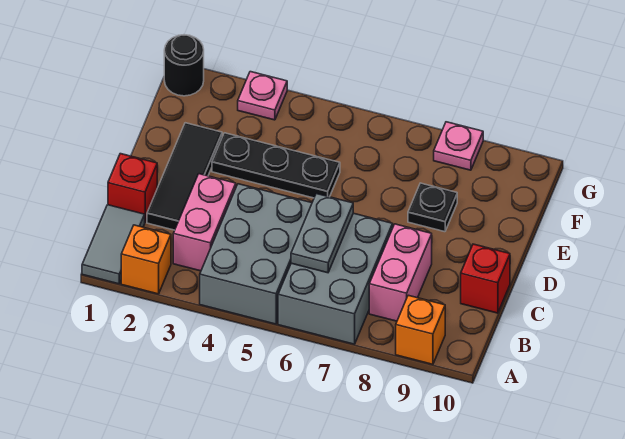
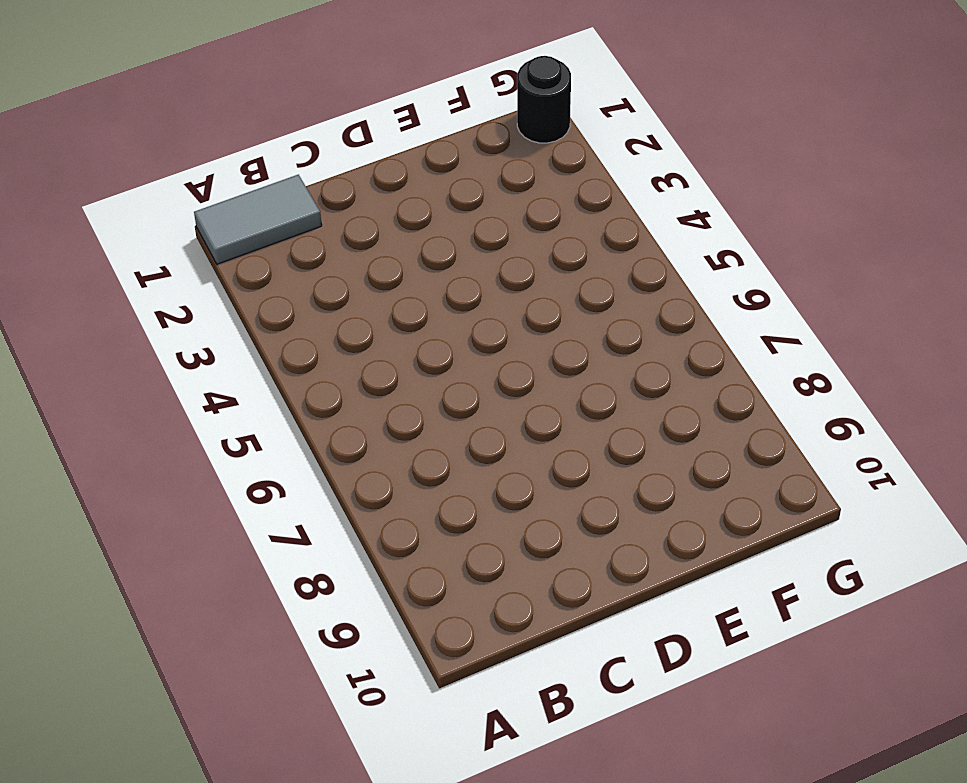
none -> orange brick A2 level 1
none -> grey brick A4:C5 level 1
none -> grey brick A6:C7 level 1

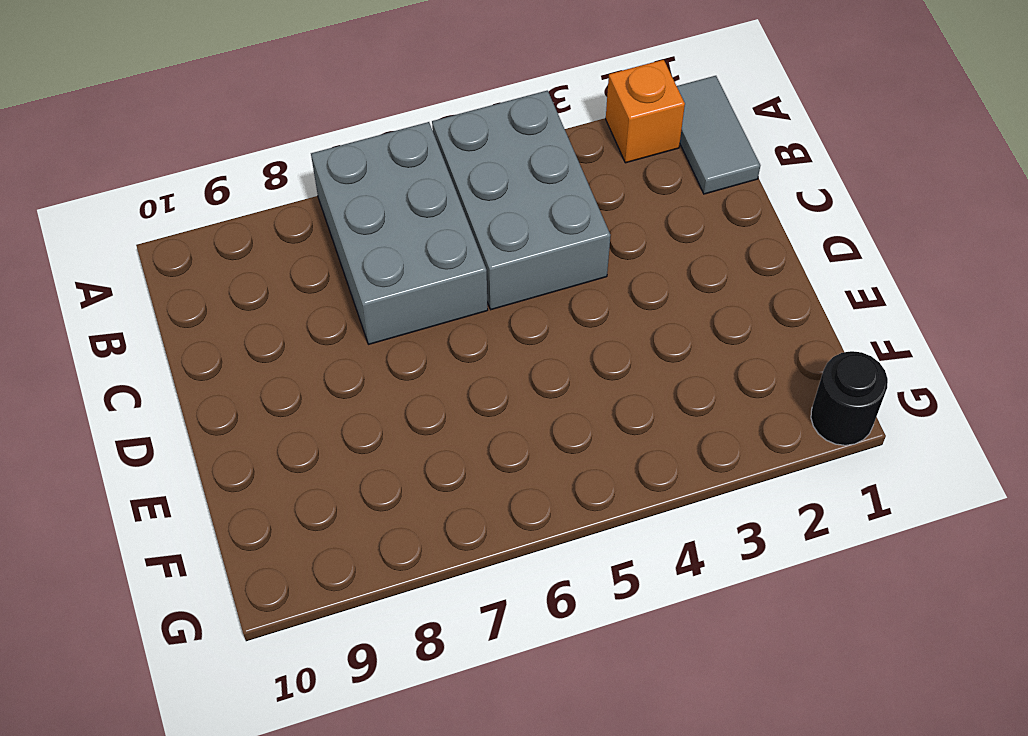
none -> orange brick A9 level 1
none -> pink brick B3:C3 level 1
none -> pink brick B8:C8 level 1

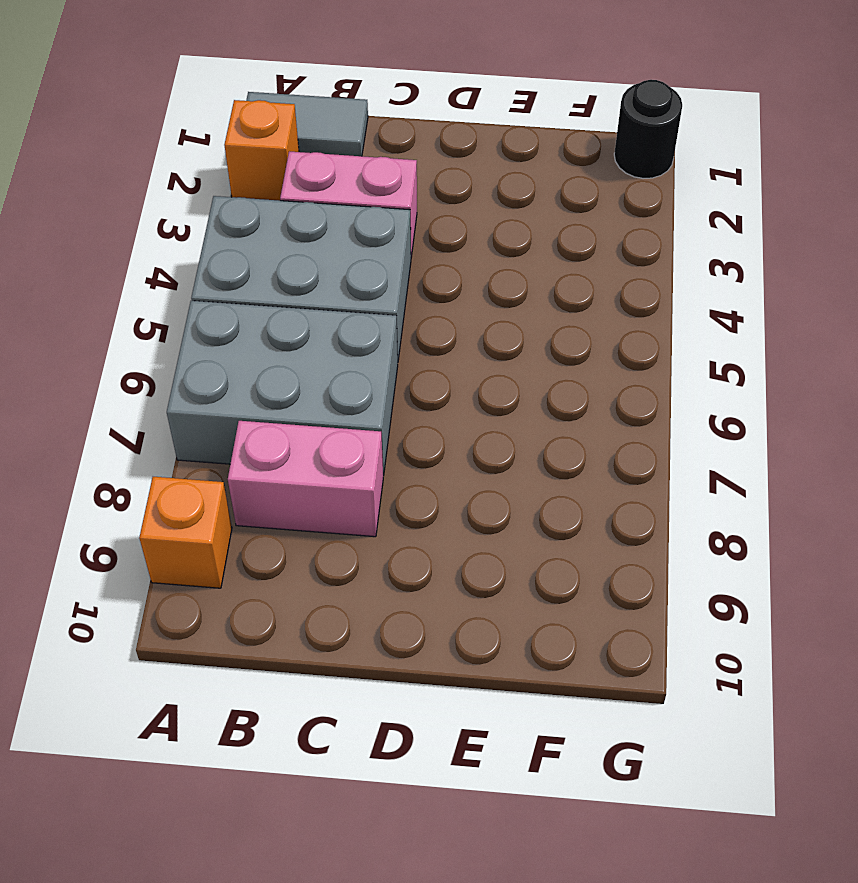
none -> red brick C1 level 1
none -> black tile C2:E2 level 1
none -> red brick C10 level 1

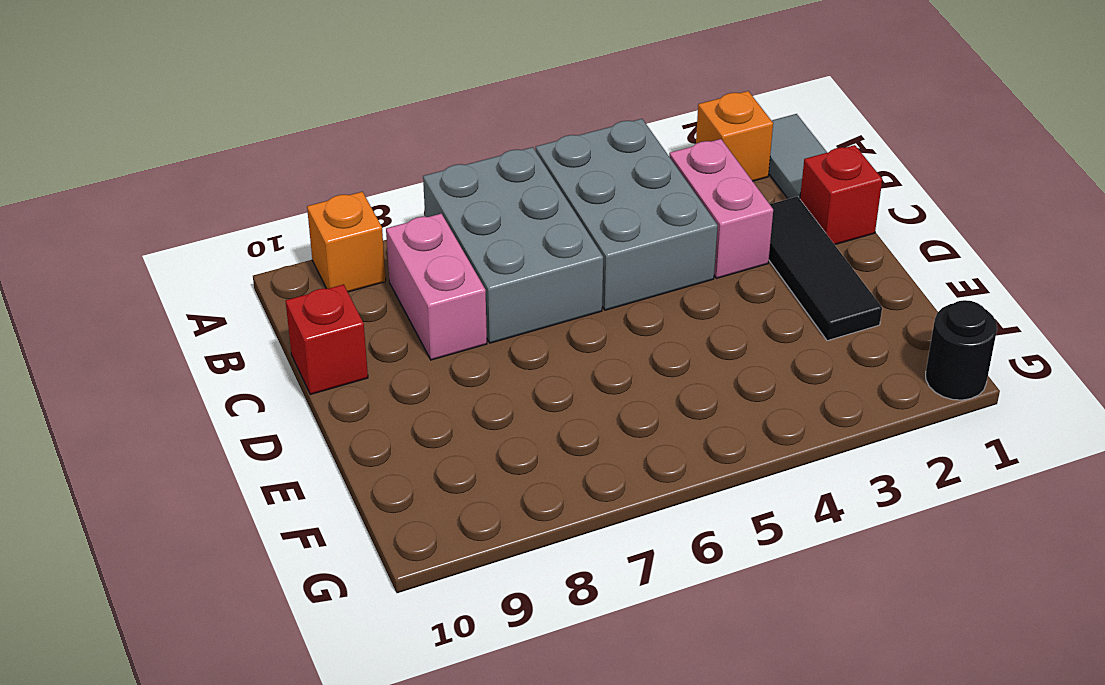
none -> black plate E3:E5 level 1
none -> black plate E8 level 1
none -> pink plate G3 level 1

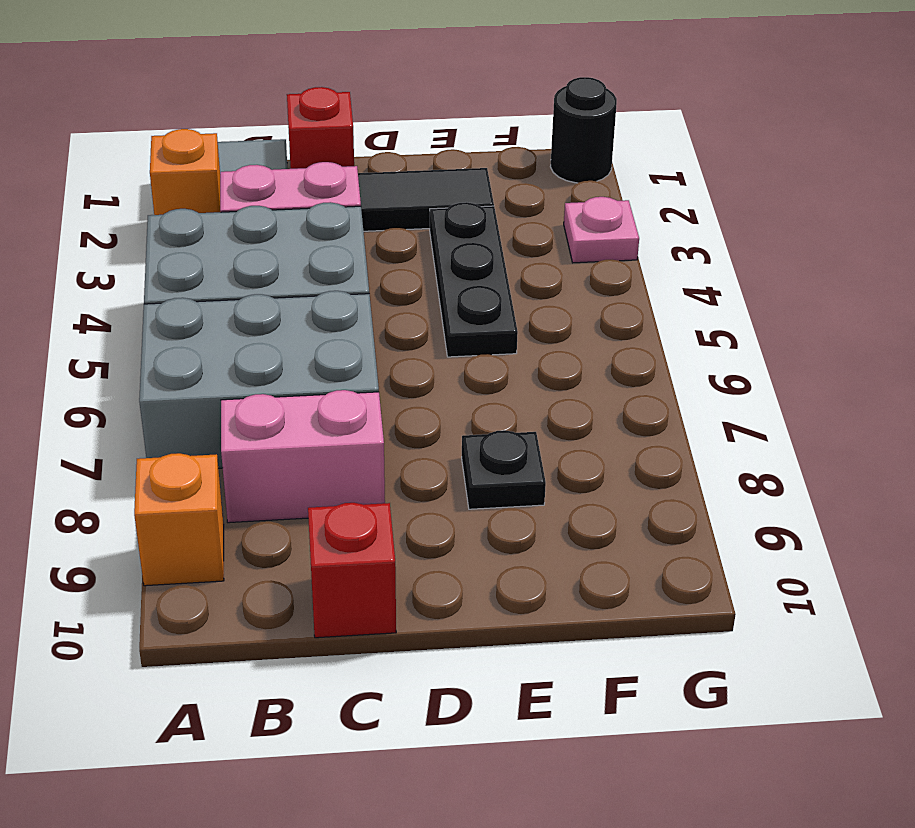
none -> pink plate G8 level 1
none -> grey plate B6:C6 level 2

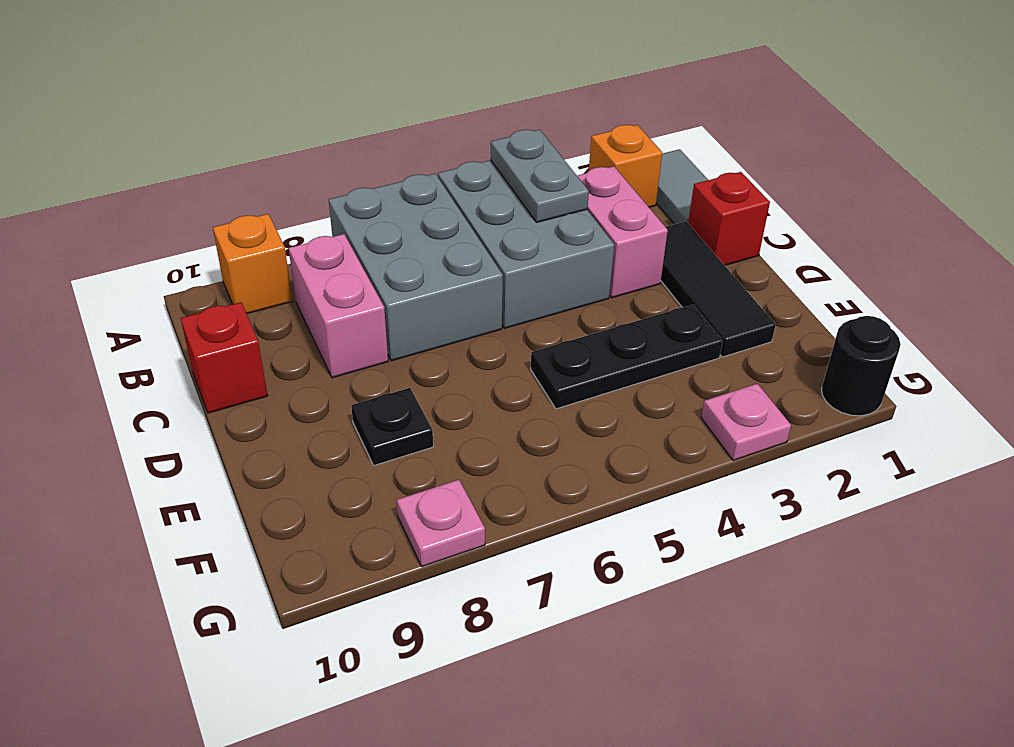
grey plate A4:B4 level 2 -> grey plate B6:C6 level 2

